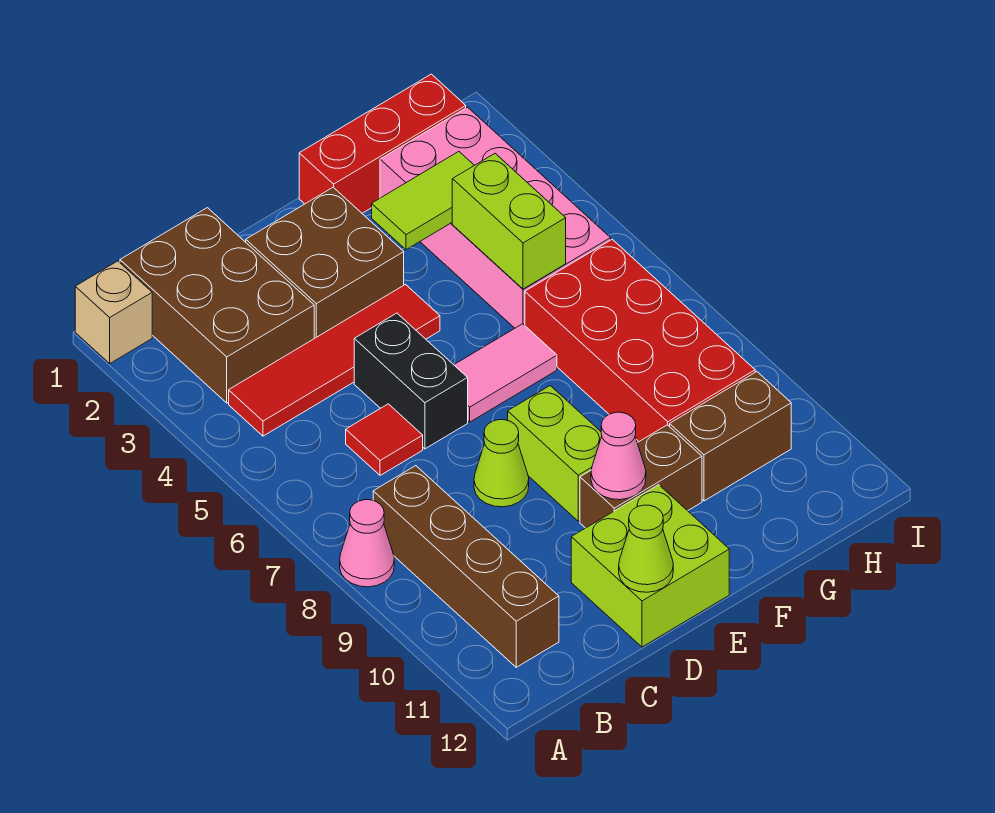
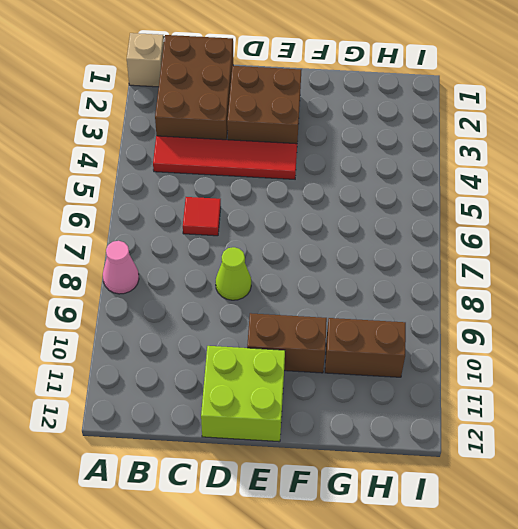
none -> brown brick B8:B11 level 1
none -> black brick D5:D6 level 1
none -> pink tile E6:F6 level 1

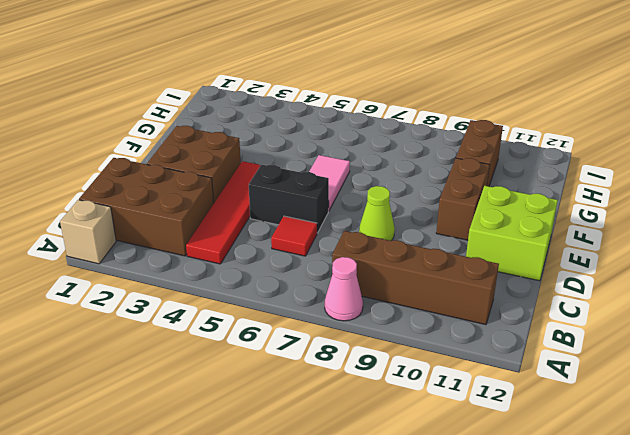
none -> lime brick E8:E9 level 1
none -> red brick F1:H1 level 1
none -> pink brick G2:H5 level 1

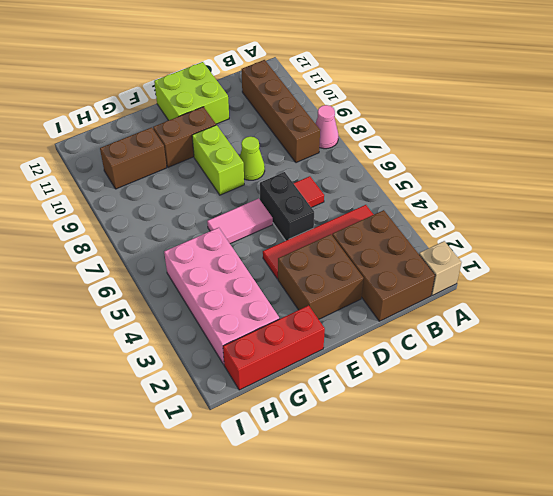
none -> red brick G6:H9 level 1
none -> lime cone D12 level 2
none -> pink cone E10 level 2

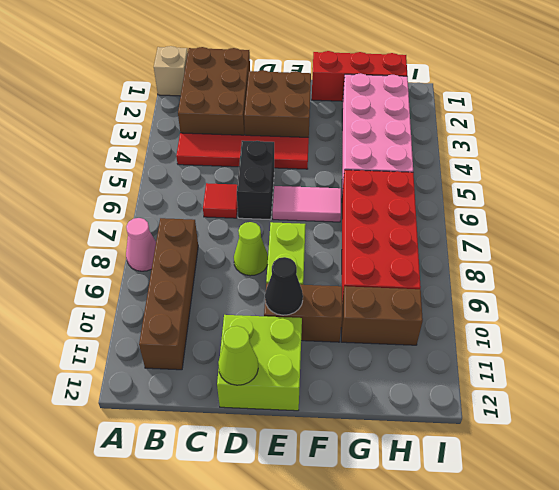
black cone E10 level 2 -> pink cone E10 level 2
none -> lime tile F3:G3 level 2
none -> lime brick G4:G5 level 2

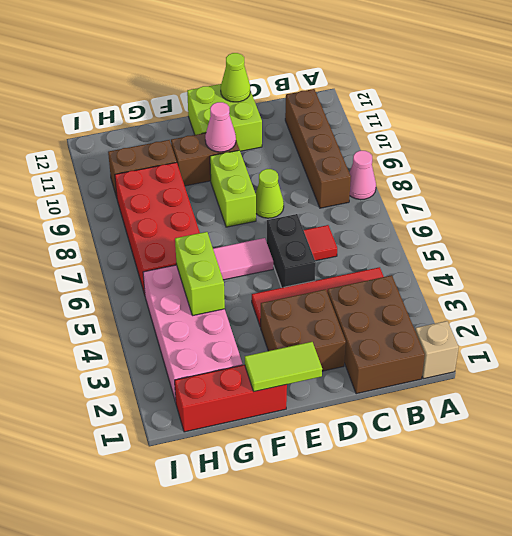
lime tile E1:F1 level 2 -> lime tile F3:G3 level 2

